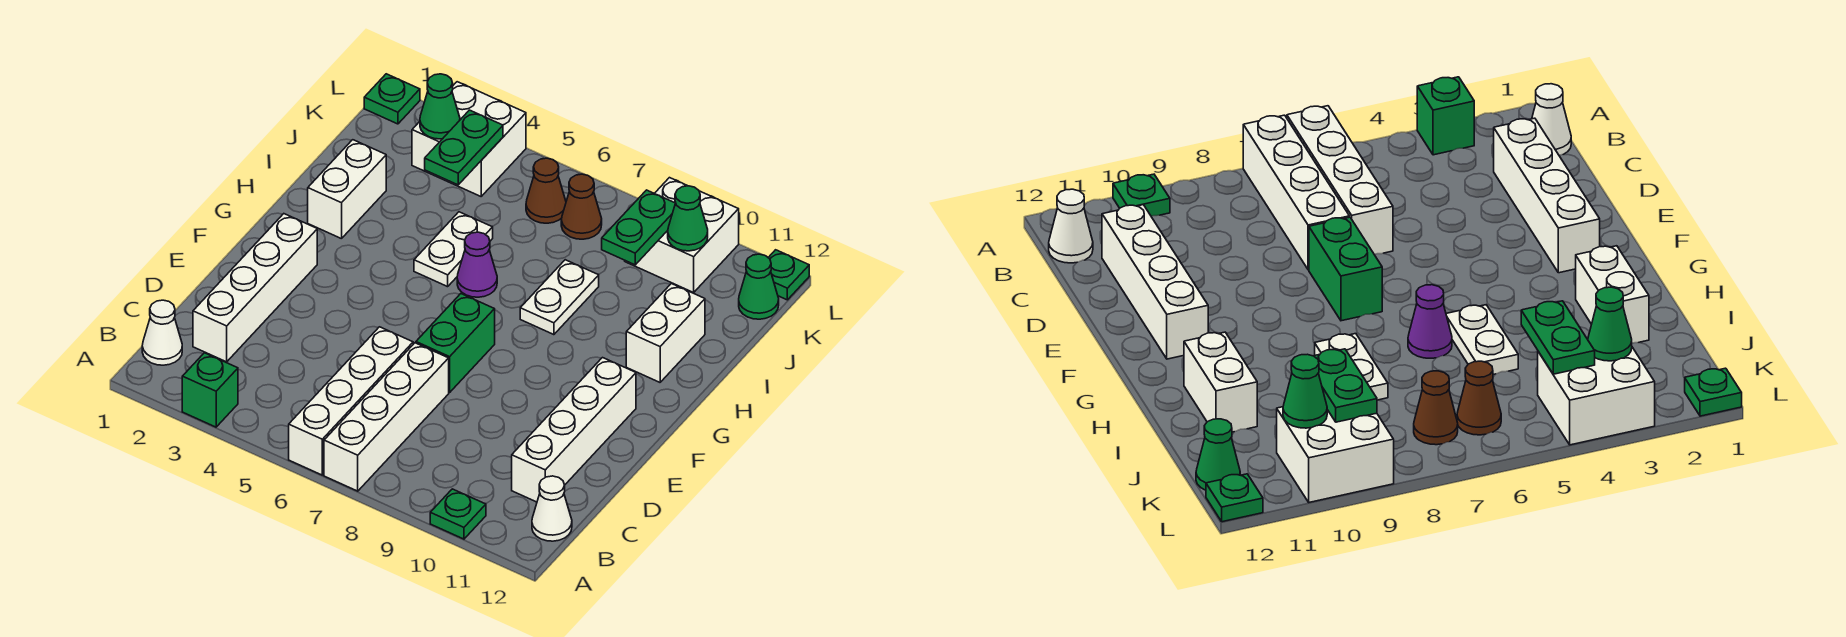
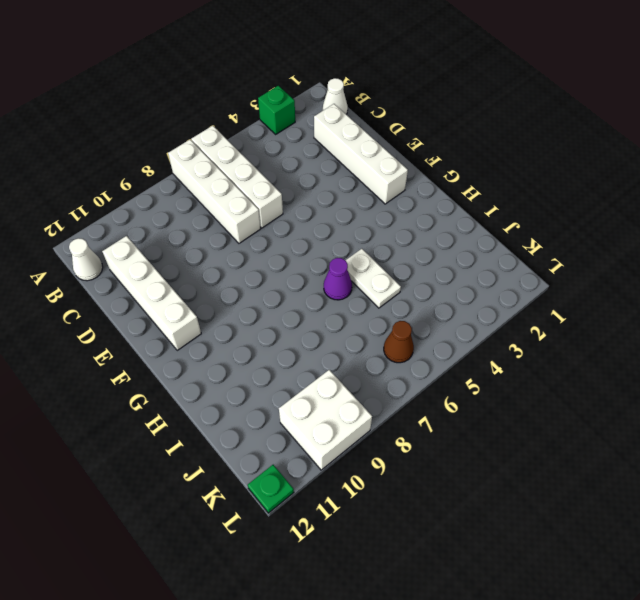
none -> green plate A10 level 1
none -> green brick E7:F7 level 1
none -> white brick H2:I2 level 1

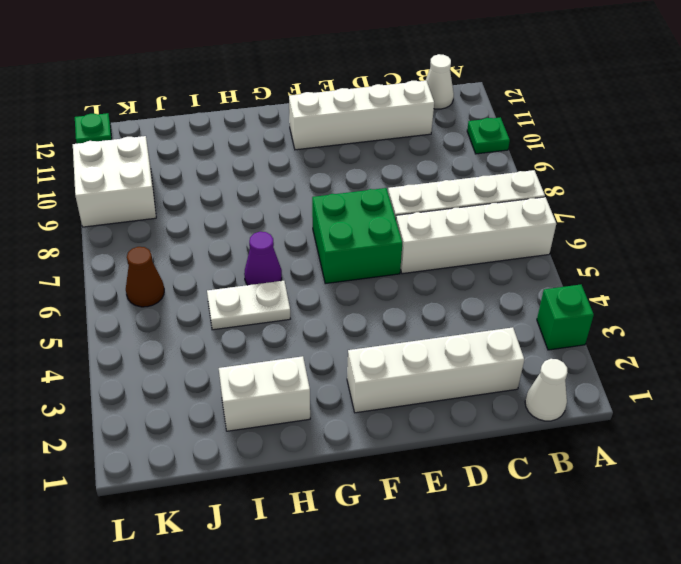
green brick E6:F7 level 1 -> green brick E7:F7 level 1
none -> white plate H8:I8 level 1
none -> white brick H11:I11 level 1
none -> white brick K3:L4 level 1

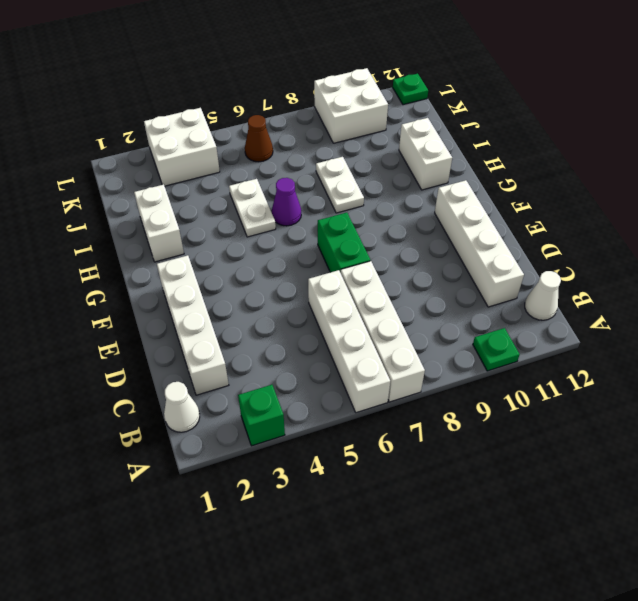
none -> brown cone K7 level 1
none -> green cone K12 level 1
none -> green plate L1 level 1

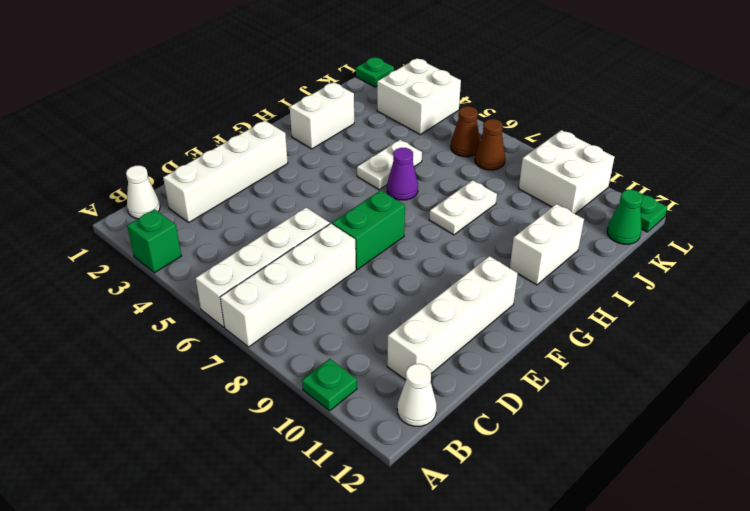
none -> green plate J4:K4 level 2
none -> green plate J9:K9 level 2
none -> green cone K3 level 2

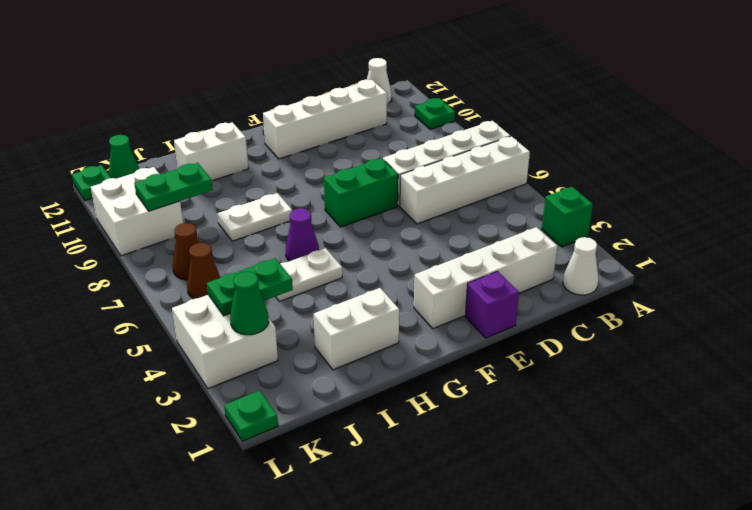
purple brick E1 level 1 -> none
none -> green cone K10 level 2

